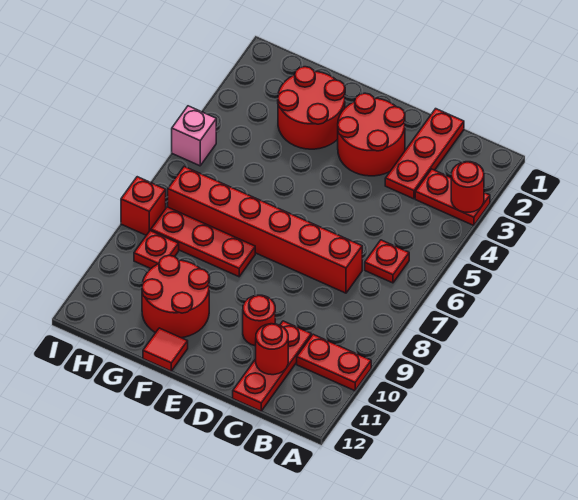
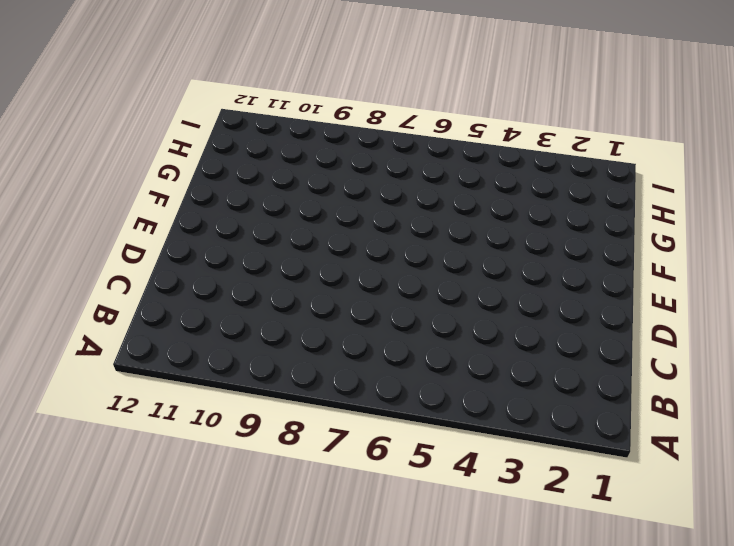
none -> red plate A3:B3 level 1
none -> red plate A10:B10 level 1
none -> red plate B6 level 1

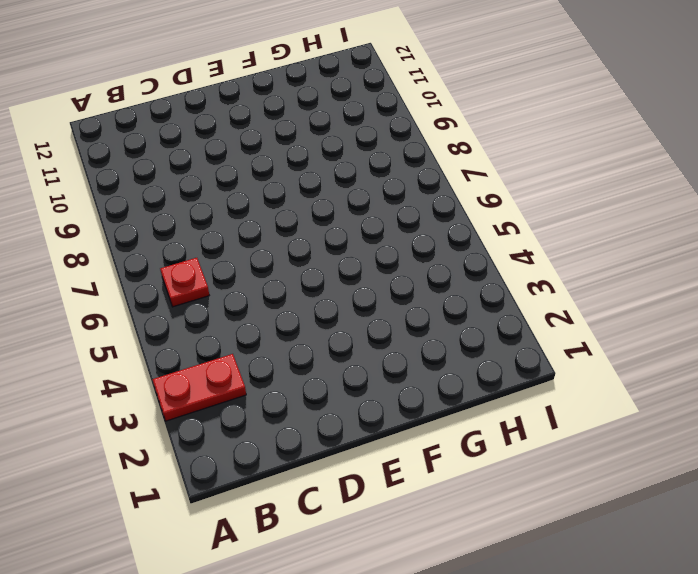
none -> red plate A10:B10 level 1
none -> red plate C1:C3 level 1
none -> red brick C7:H7 level 1

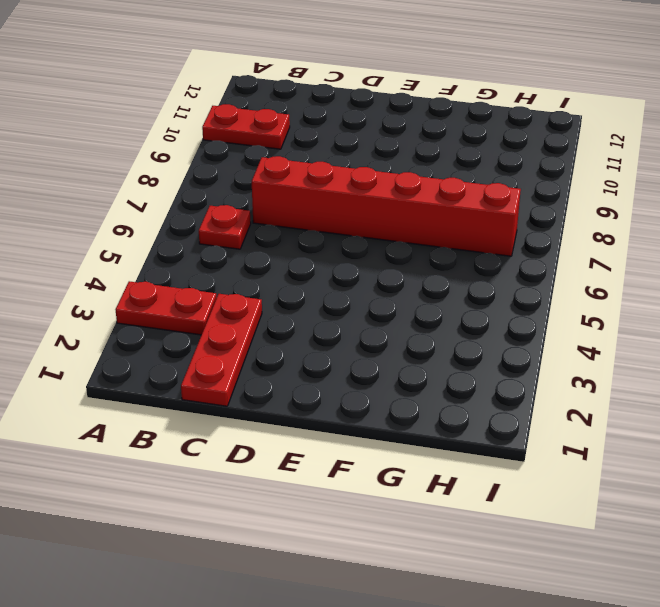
none -> red plate C10:C12 level 1
none -> red round brick D2:E3 level 1
none -> red round brick D10 level 1

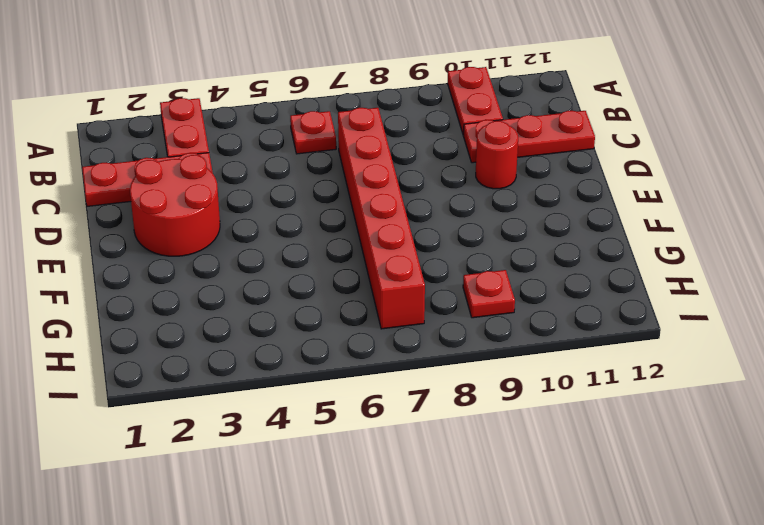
none -> red round brick F2:G3 level 1
none -> red plate F8:H8 level 1
none -> red round brick F10:G11 level 1

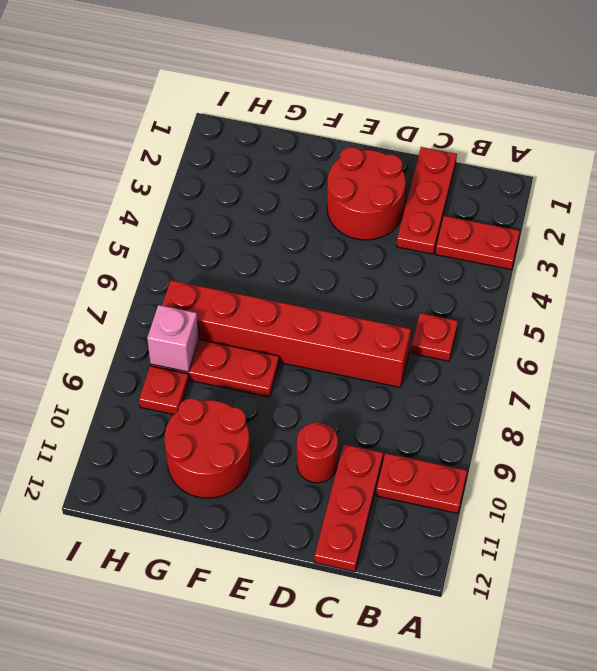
pink brick H8 level 2 -> pink brick I5 level 1
none -> red round brick F2:G3 level 1
none -> red tile F12 level 1
none -> red brick I8 level 1

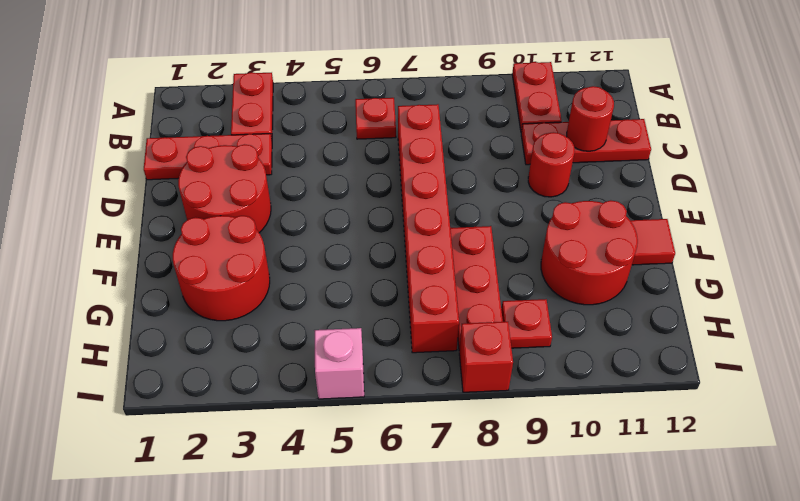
none -> red round brick A3 level 2

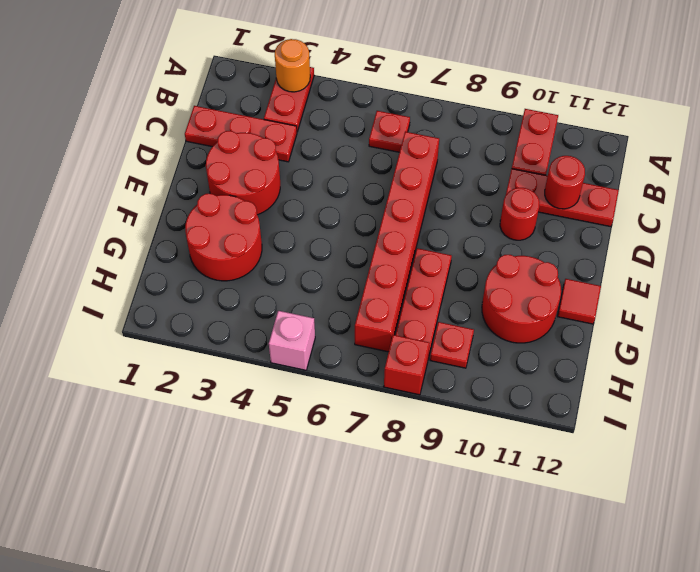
orange round brick A3 level 2 -> red round brick A3 level 2

